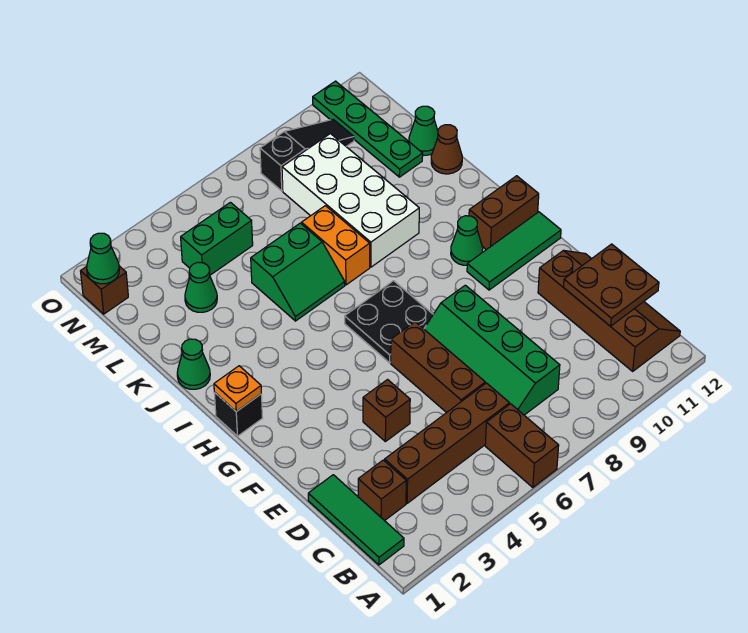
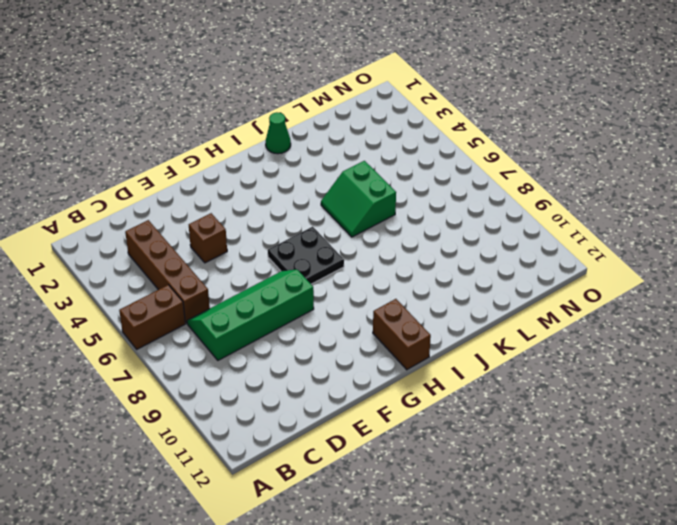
none -> green tile B1:D1 level 1
none -> brown slope B11:E12 level 1 top 11
none -> brown brick C2 level 1

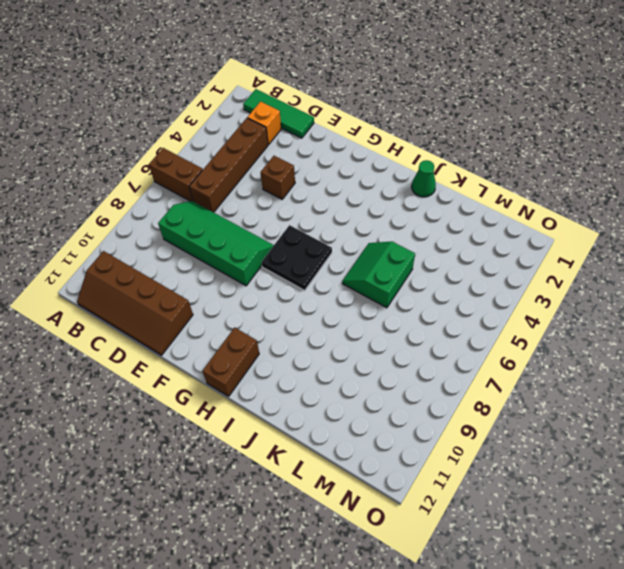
orange brick C2 level 1 -> brown brick C2 level 1
none -> brown brick D6:F6 level 1
none -> green tile G10:G12 level 1
none -> black brick H1 level 1

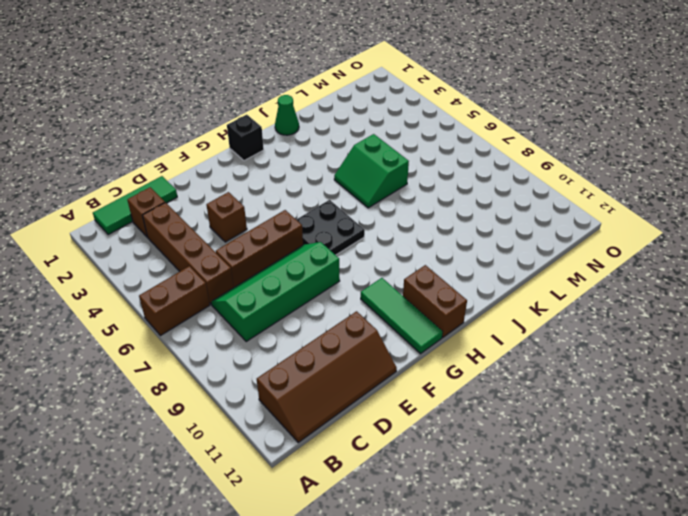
none -> green cone H10 level 1
none -> orange brick J7:K7 level 1
none -> white brick J8:M9 level 1

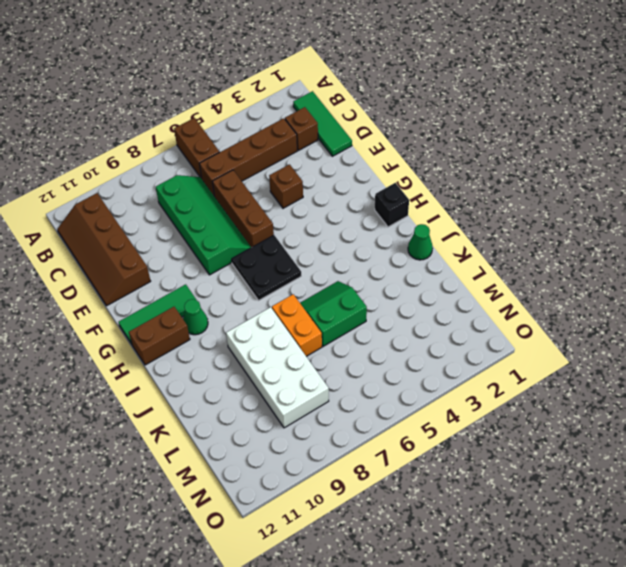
none -> brown cone K12 level 1
none -> green cone L3 level 1
none -> green plate L11:O11 level 1

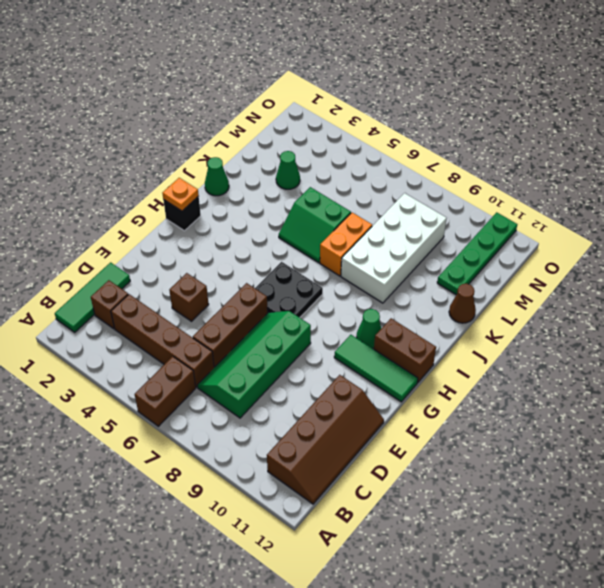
none -> green cone L12 level 1
none -> green brick M4:M5 level 1
none -> brown brick N1 level 1

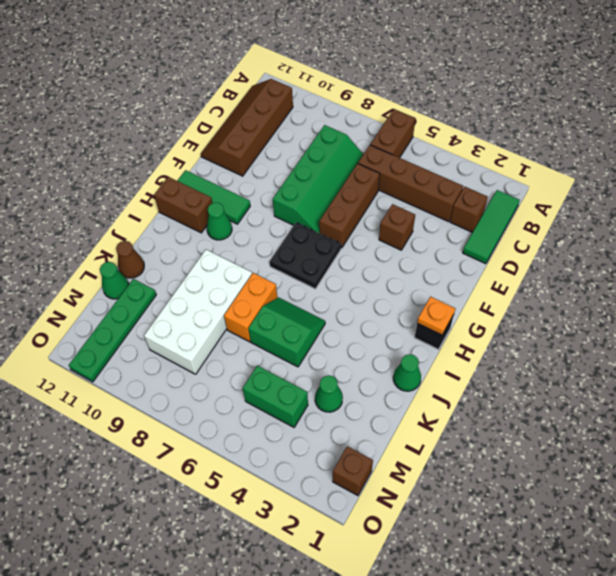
none -> black slope N8:N10 level 1 top 8
none -> brown plate C11:D12 level 2
none -> green cone N1 level 2

